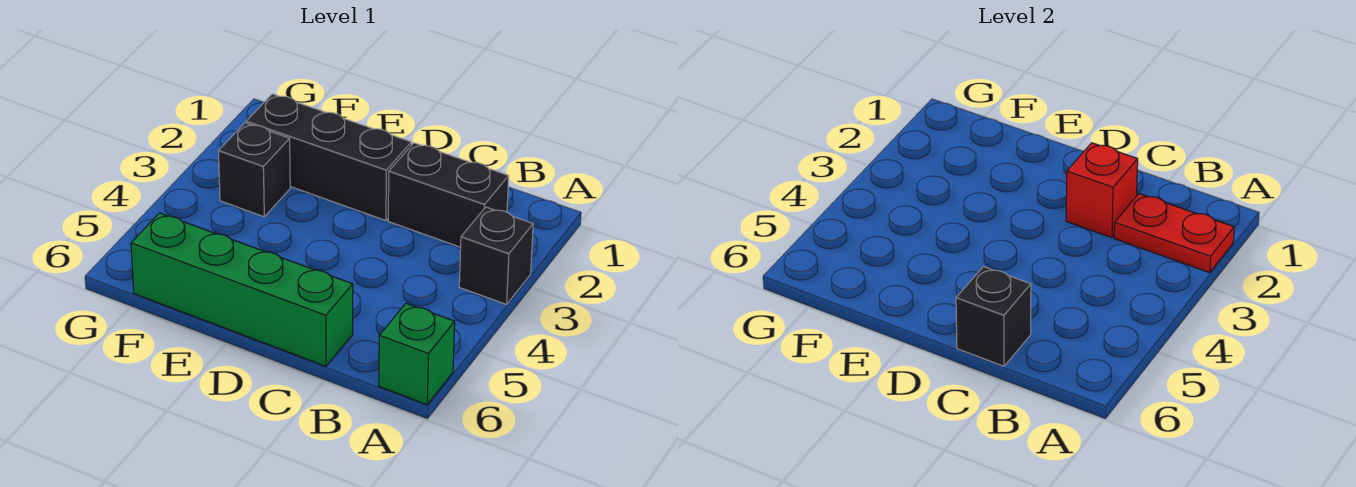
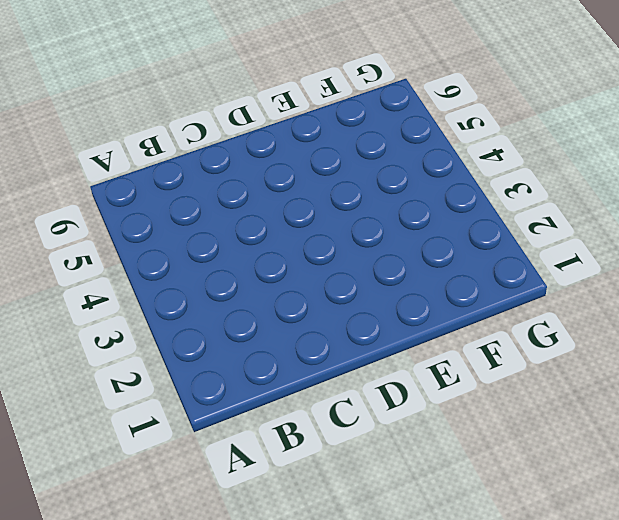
none -> black brick A3 level 1
none -> green brick A6 level 1

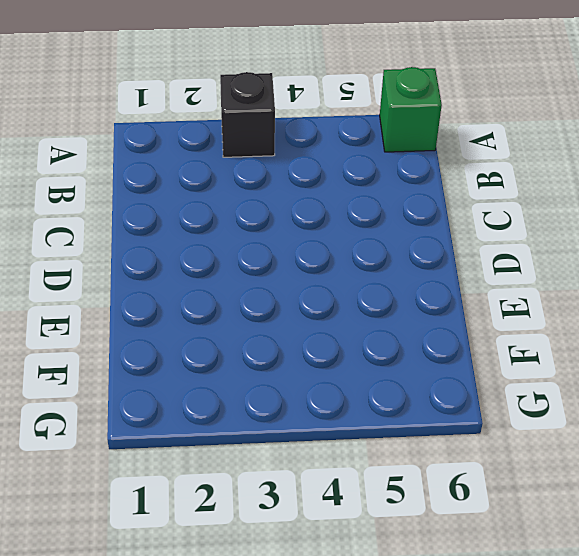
none -> black brick B2:C2 level 1
none -> green brick C6:F6 level 1

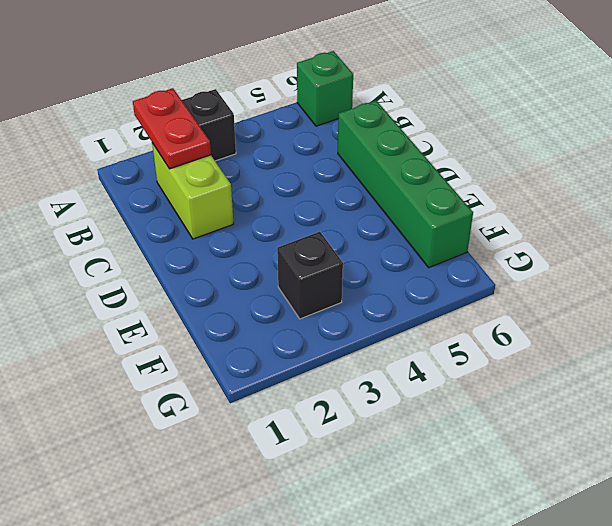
lime brick B2:C2 level 1 -> black brick B2:C2 level 1
none -> black brick D2:F2 level 1
none -> red brick C2 level 2

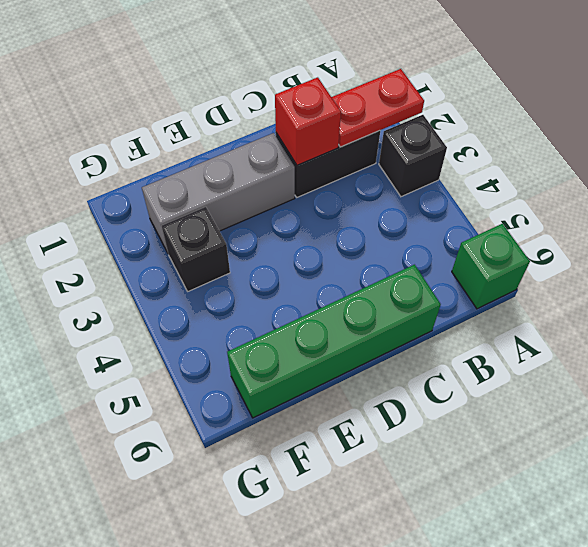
grey brick D2:F2 level 1 -> black brick D2:F2 level 1
none -> black brick C6 level 2

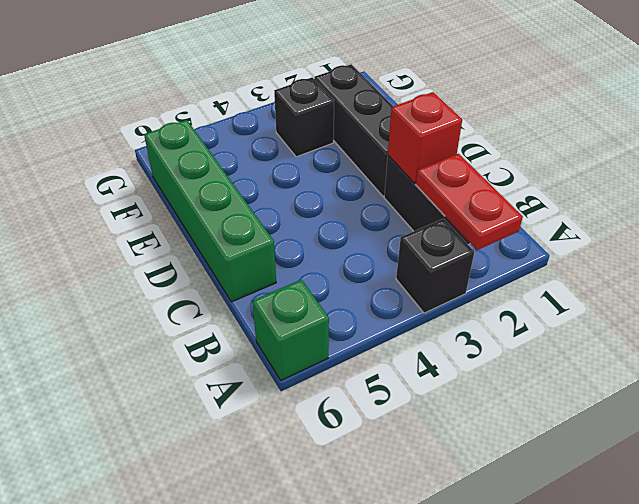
none -> black brick C6 level 2

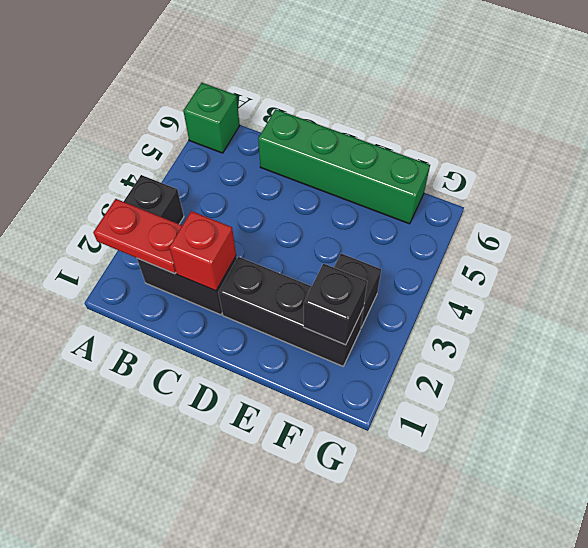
black brick F2 level 2 -> black brick C6 level 2

